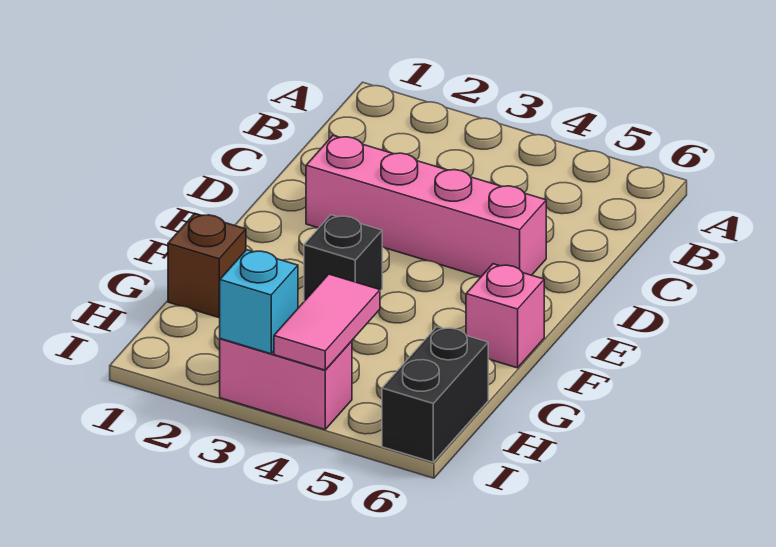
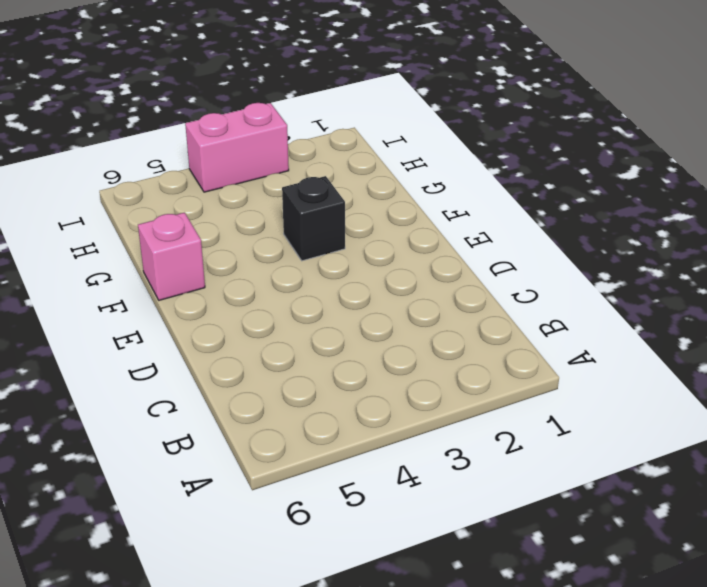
none -> pink brick D2:D5 level 1
none -> brown brick G1 level 1

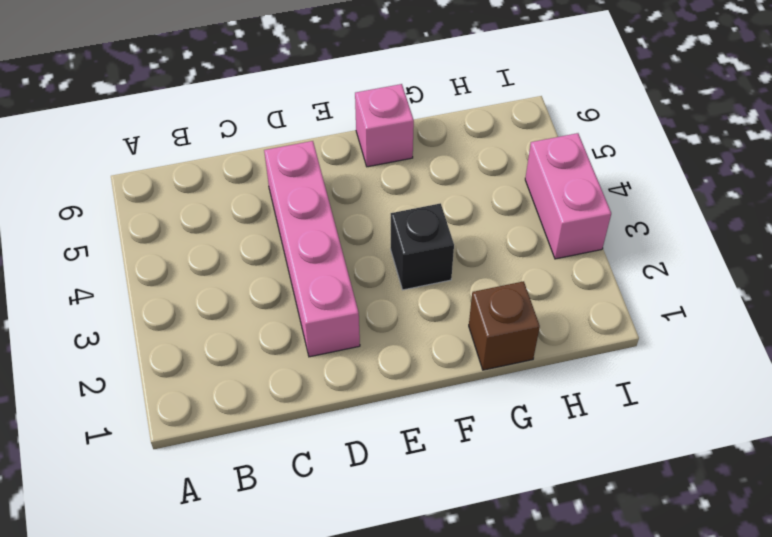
none -> black brick H6:I6 level 1
none -> pink tile H4:I4 level 2

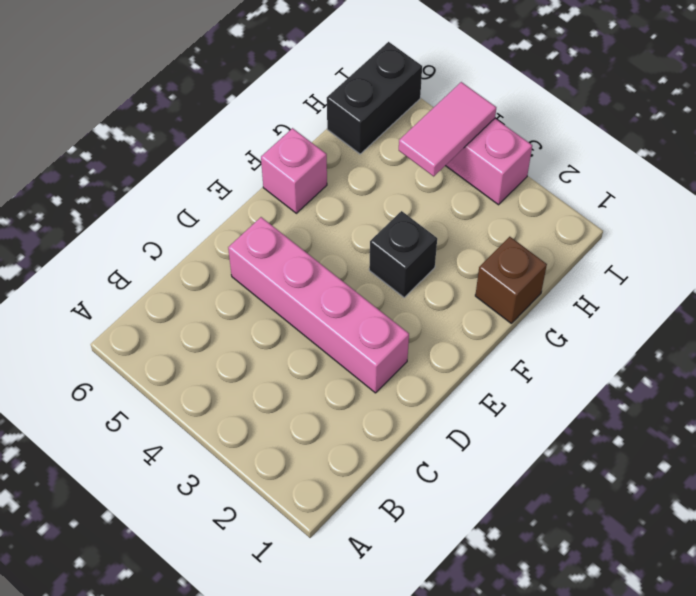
none -> cyan brick I3 level 2

